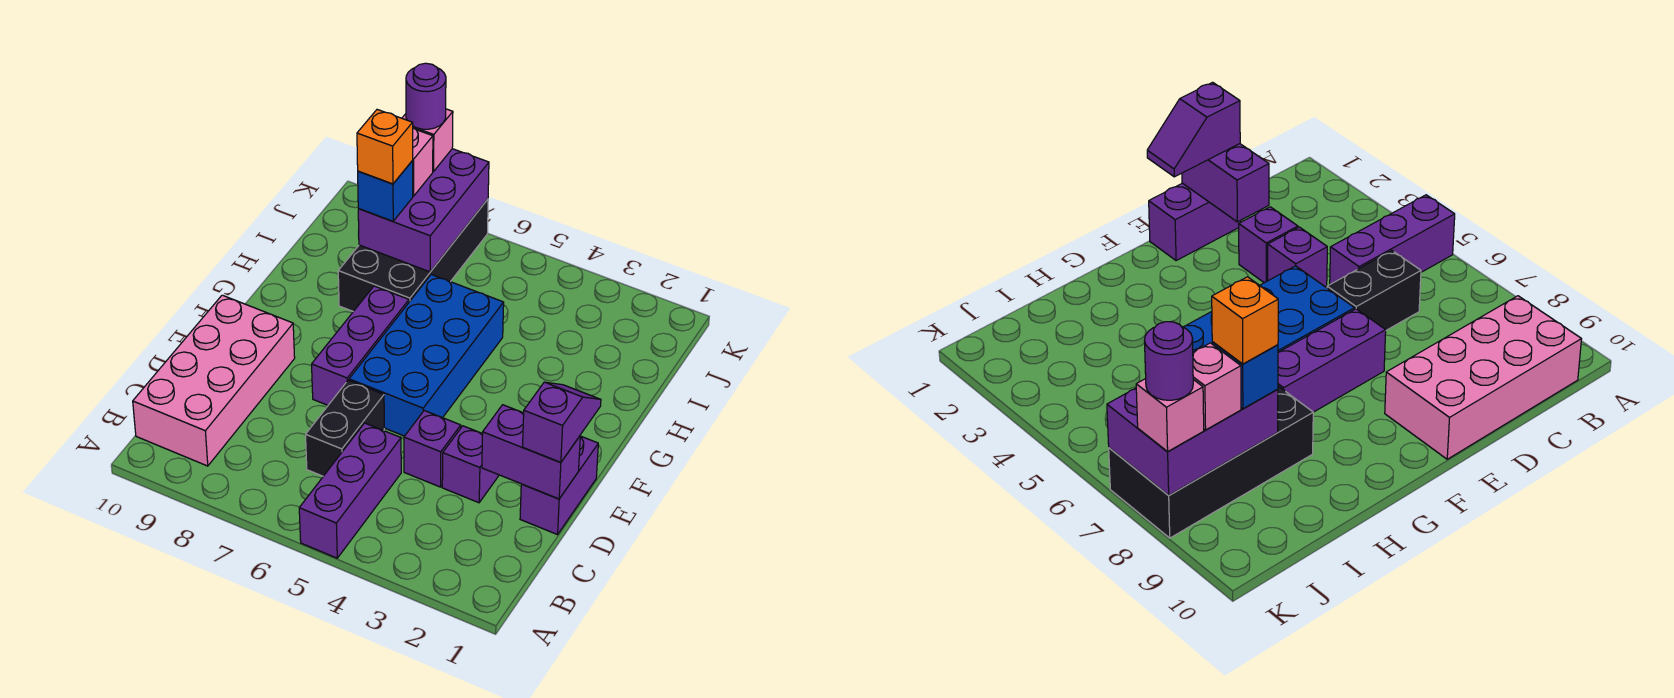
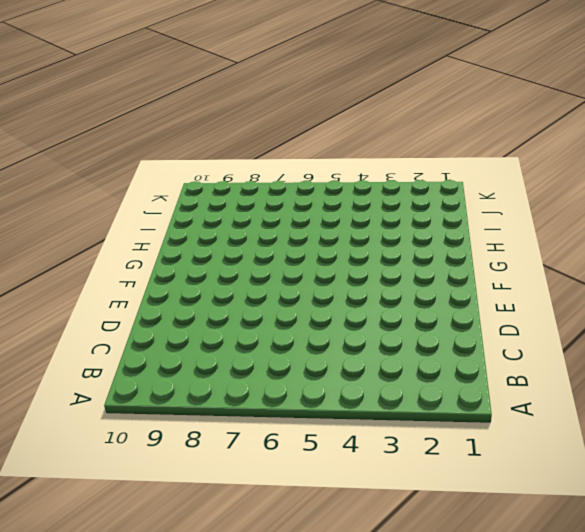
none -> purple brick A5:C5 level 1
none -> pink brick B9:E10 level 1
none -> black brick C6:D6 level 1

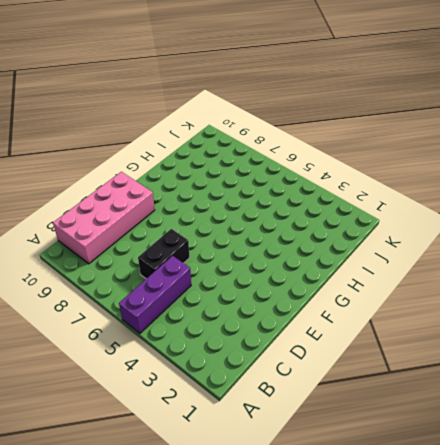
none -> purple brick D1:E1 level 1
none -> purple brick D3 level 1
none -> purple brick D4 level 1

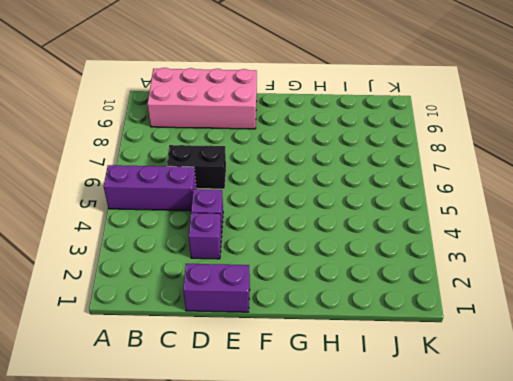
none -> blue brick E5:H6 level 1
none -> purple brick E7:G7 level 1
none -> black brick H7:K8 level 1

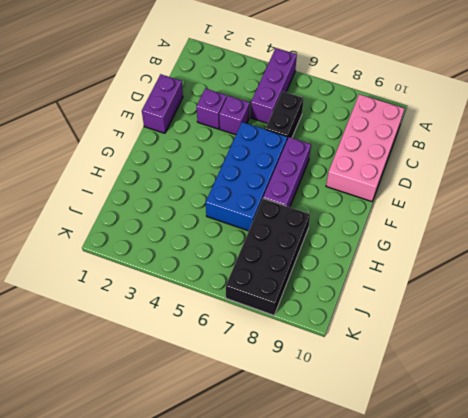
none -> purple brick D1:D2 level 2
none -> purple brick I7:K8 level 2
none -> purple slope D1:E1 level 3 top D

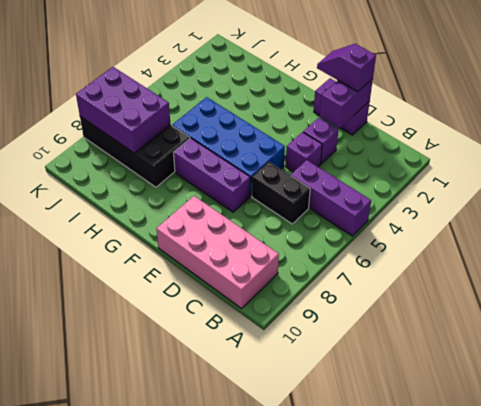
none -> blue brick I8 level 3
none -> pink brick J8 level 3
none -> pink brick K8 level 3

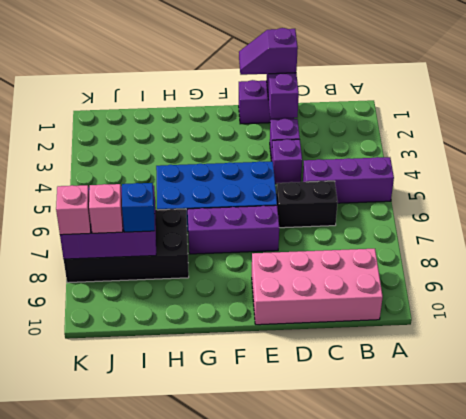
none -> orange brick I8 level 4
none -> purple round brick K8 level 4

